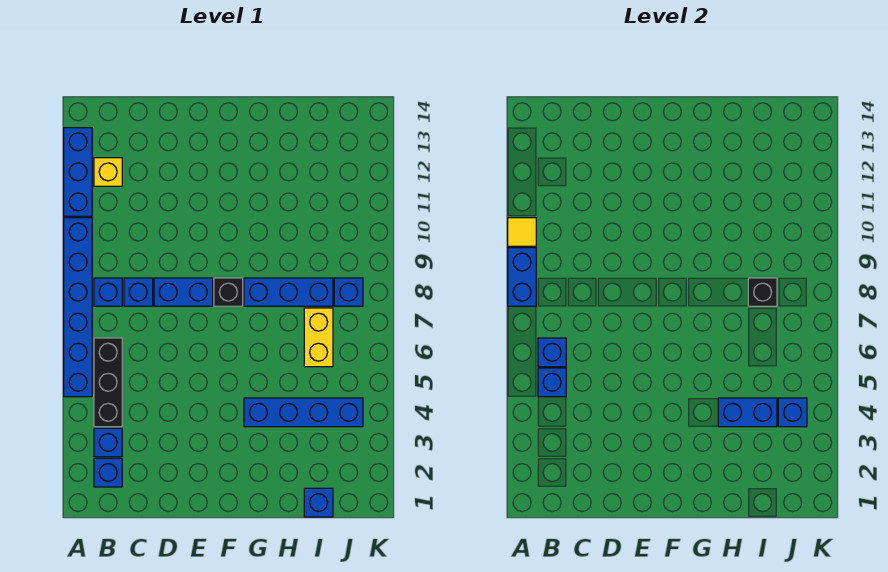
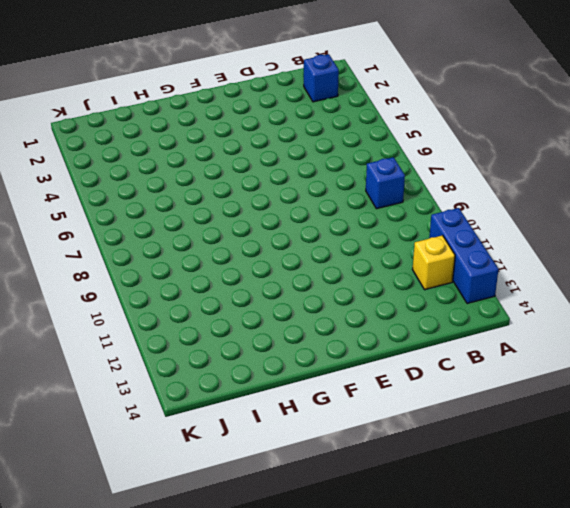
none -> blue brick A5:A10 level 1
none -> blue brick B3 level 1
none -> black brick B4:B6 level 1

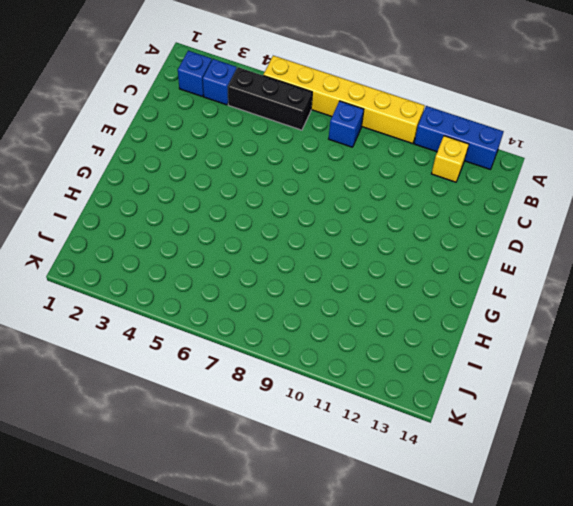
yellow brick A5:A10 level 1 -> blue brick A5:A10 level 1
none -> blue brick C8 level 1
none -> blue brick D8:E8 level 1
none -> black brick F8 level 1

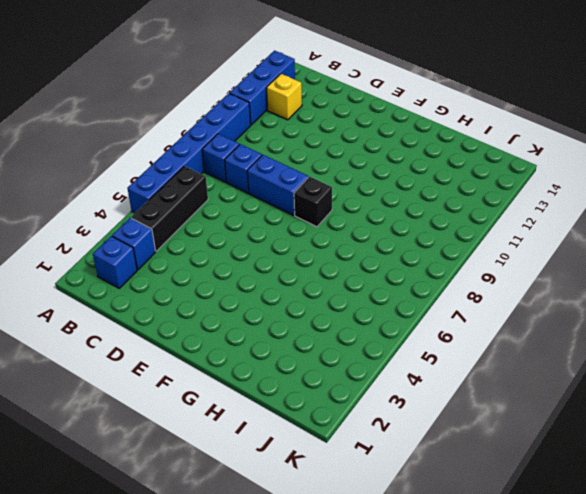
none -> blue brick G4:J4 level 1
none -> blue brick G8:I8 level 1
none -> blue brick I1 level 1

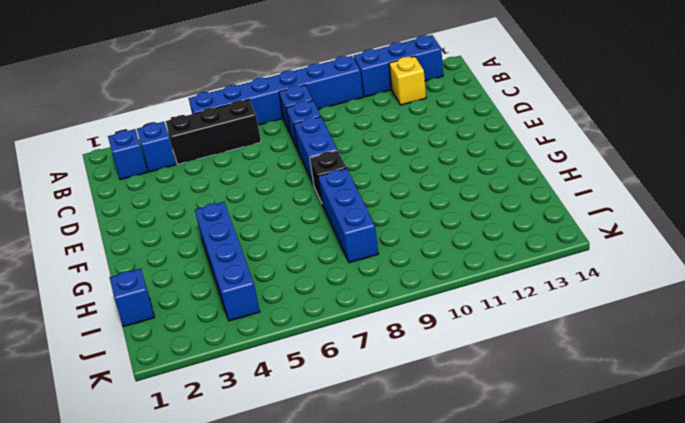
none -> yellow brick I6:I7 level 1
none -> blue brick J8 level 1
none -> blue brick A8:A9 level 2

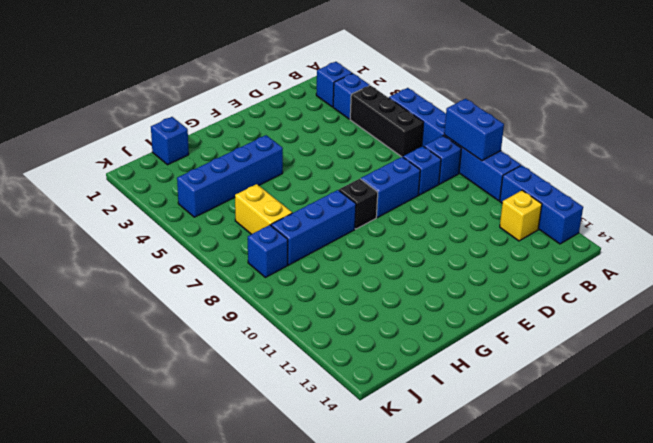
none -> yellow tile A10 level 2
none -> blue brick B5 level 2
none -> blue brick B6 level 2

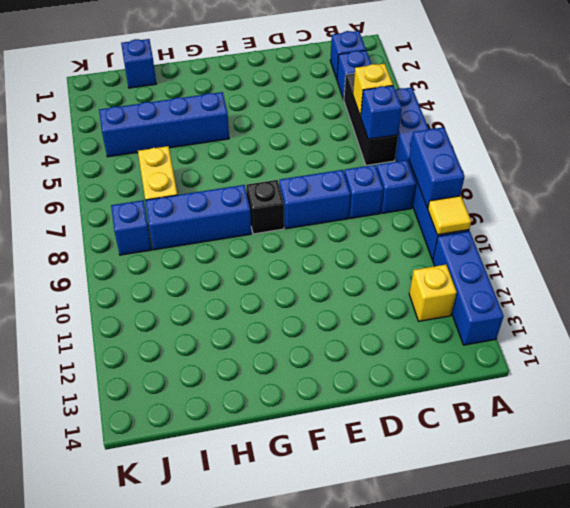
yellow brick B5 level 2 -> blue brick B5 level 2
none -> blue brick H4:I4 level 2
none -> black brick I8 level 2
none -> blue brick J4 level 2

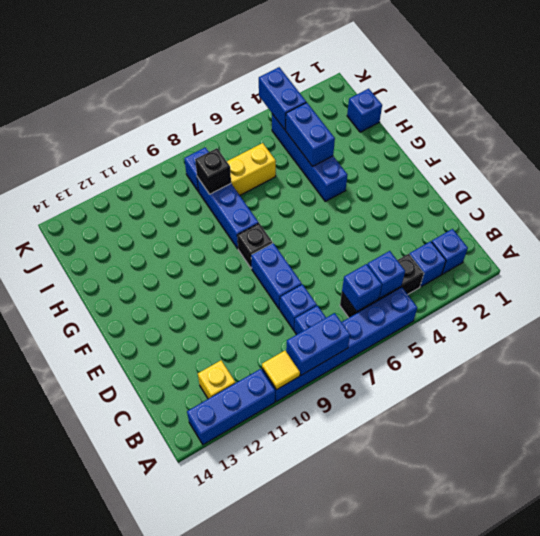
blue brick J4:K4 level 2 -> blue brick J4 level 2

